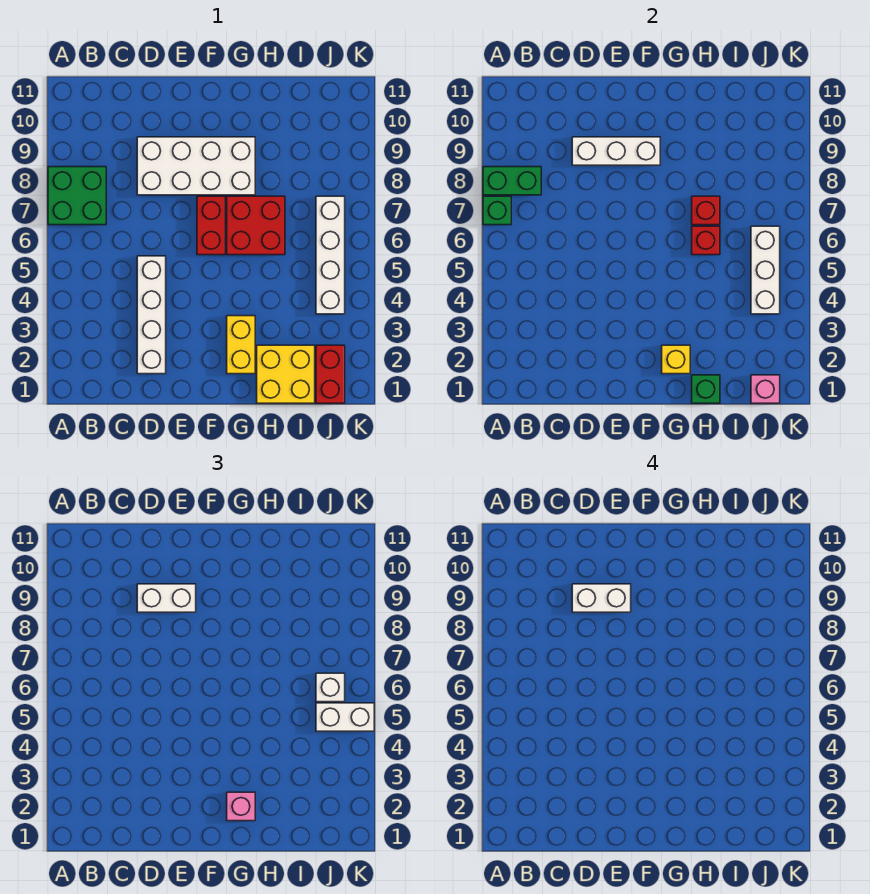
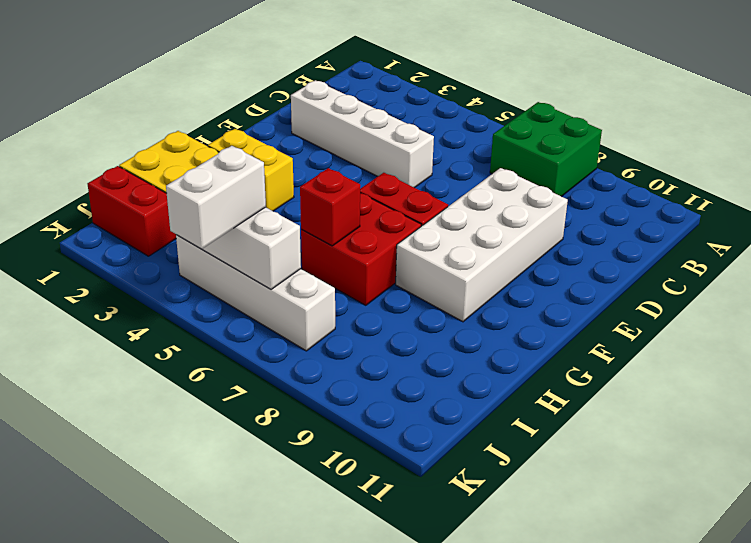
none -> green brick A7 level 2
none -> green brick A8:B8 level 2
none -> white brick D9:F9 level 2

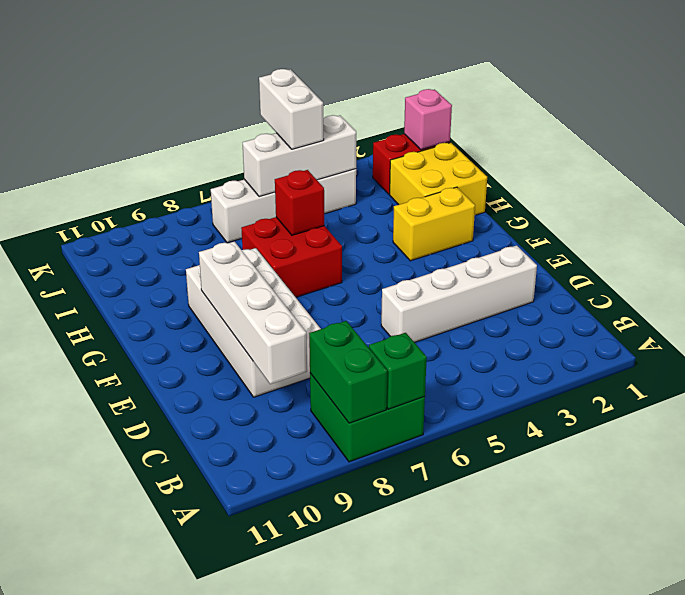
white brick C9:F9 level 2 -> white brick D9:F9 level 2
none -> red brick F6:F7 level 1
none -> yellow brick G2 level 2
none -> green brick H1 level 2

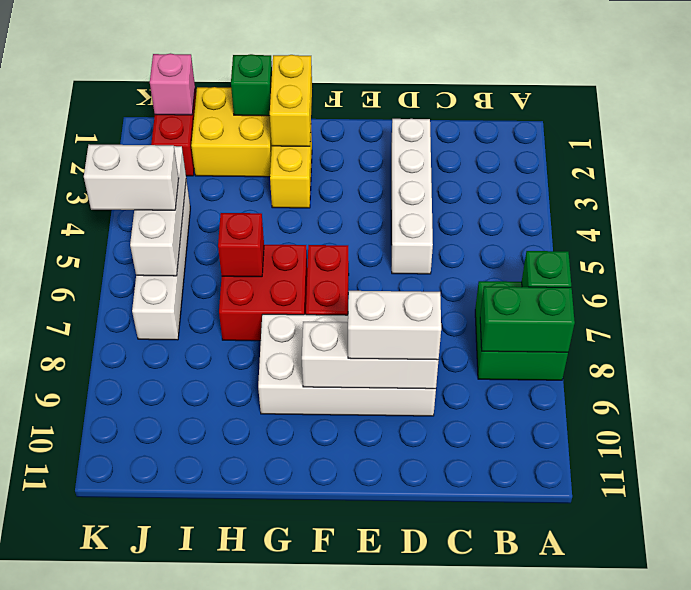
yellow brick G1:G2 level 2 -> yellow brick G2 level 2
none -> red brick H7 level 2
none -> pink brick G2 level 3
none -> white brick J6 level 3

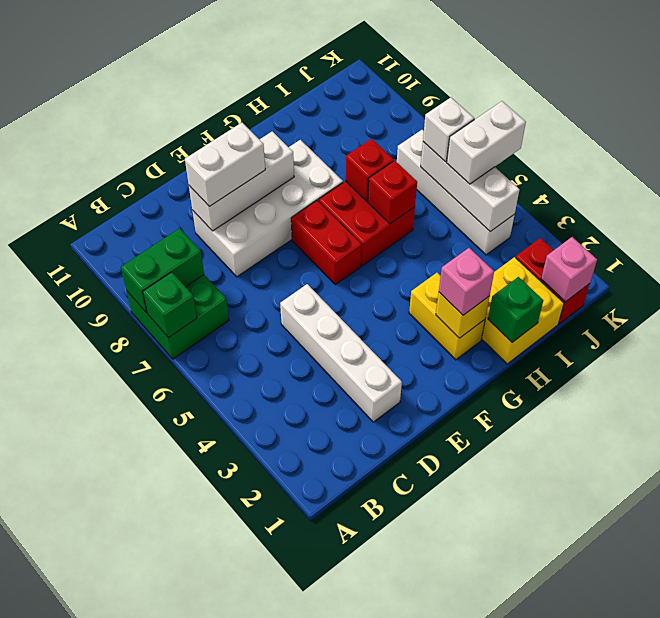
none -> white brick D9:E9 level 4

